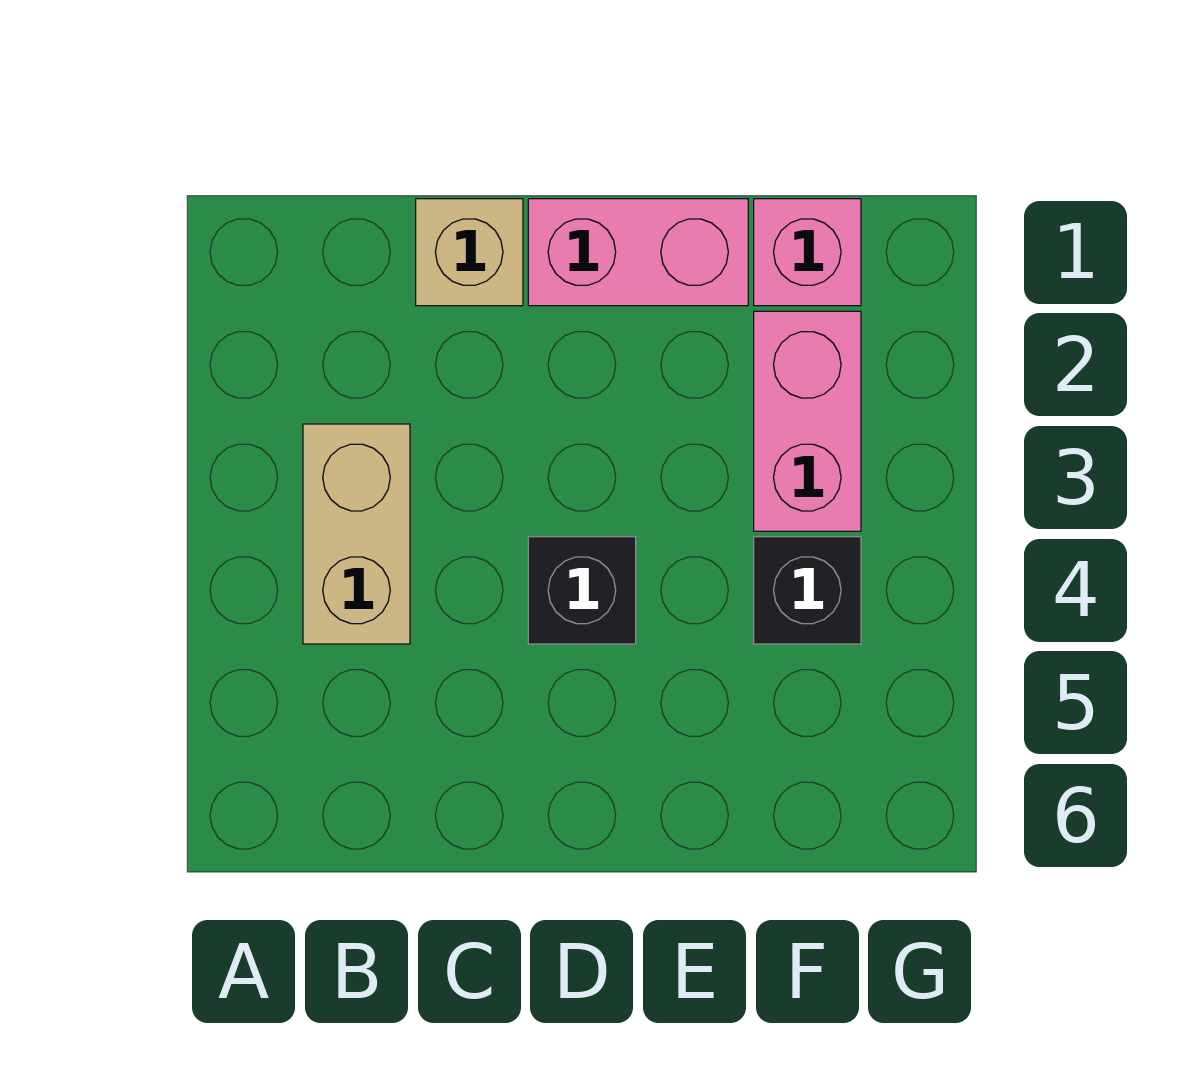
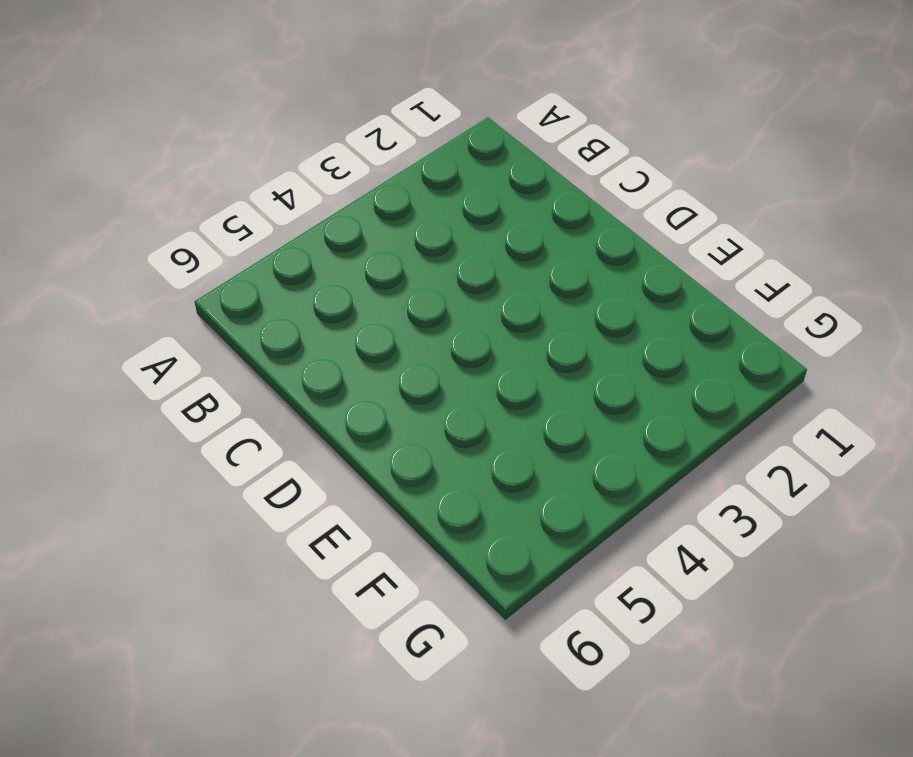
none -> tan brick B3:B4 level 1
none -> tan brick C1 level 1

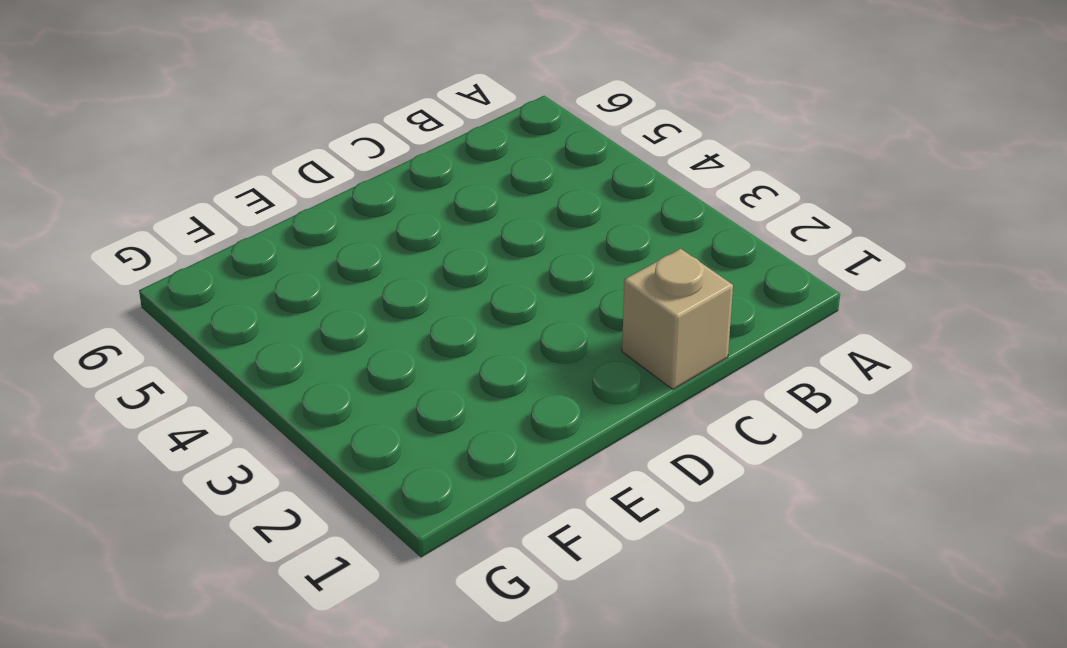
none -> tan brick B3:B4 level 1
none -> pink brick D1:E1 level 1

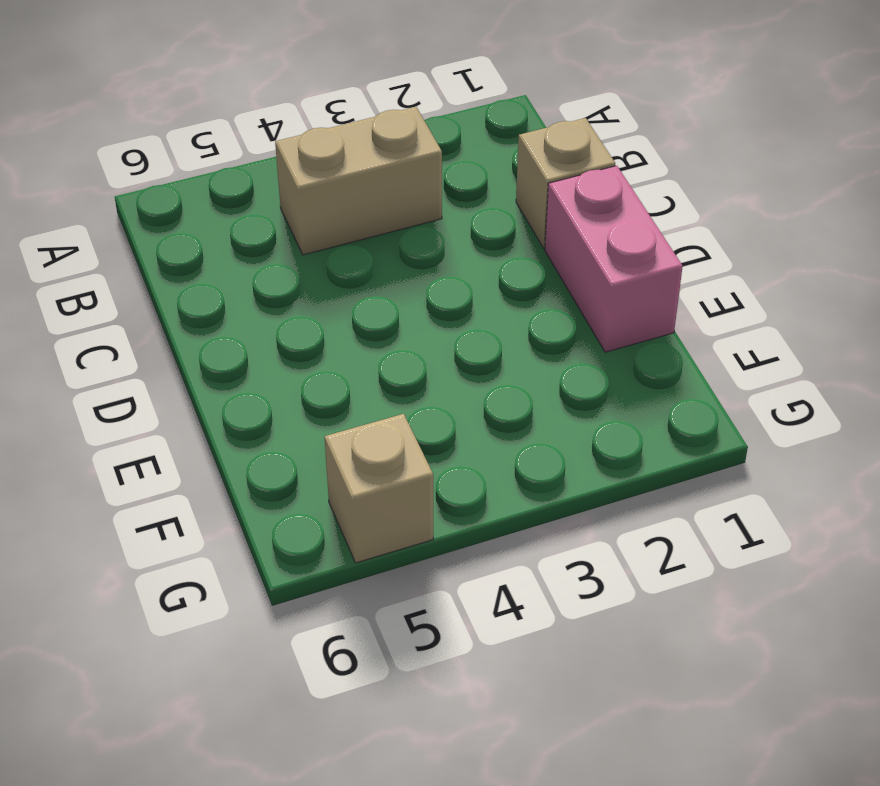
tan brick G5 level 1 -> none
none -> black brick D4 level 1
none -> pink brick F1 level 1

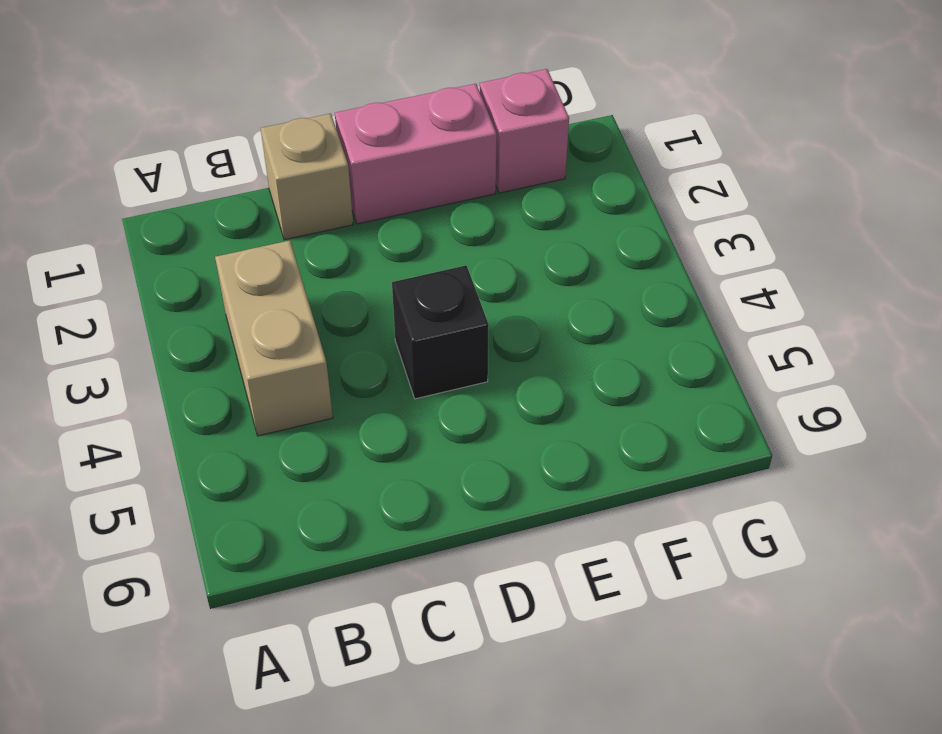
none -> pink brick F2:F3 level 1
none -> black brick F4 level 1

